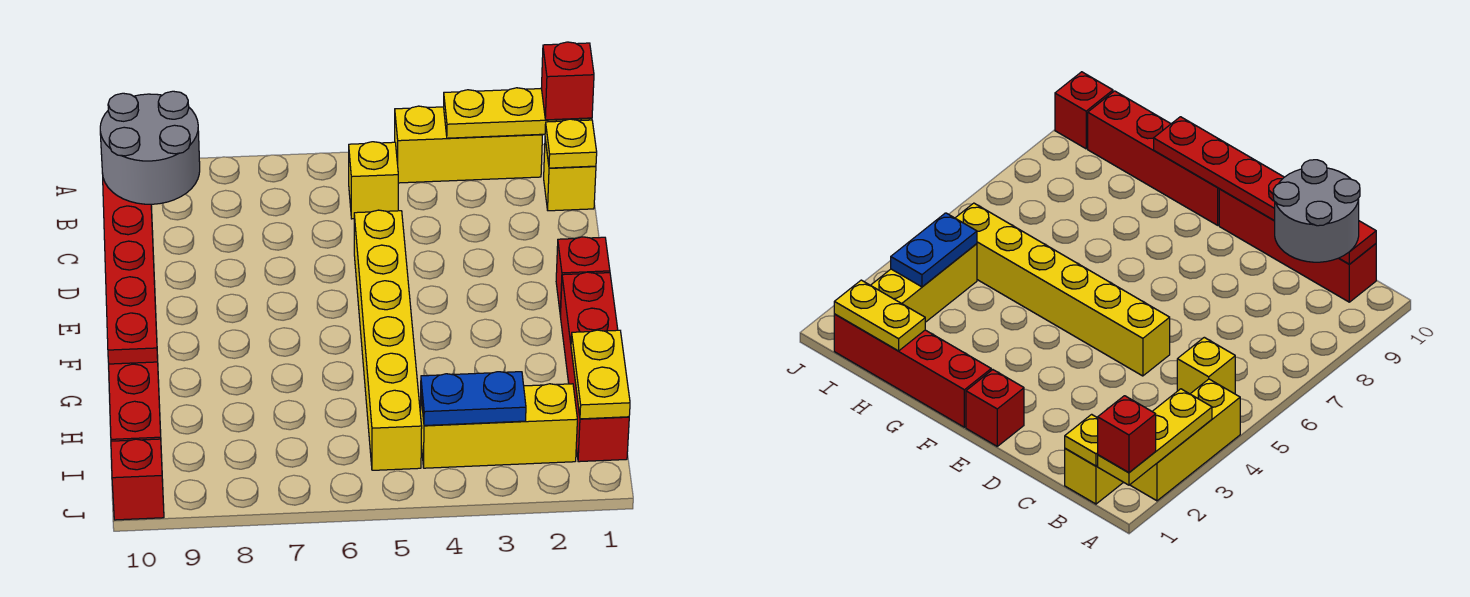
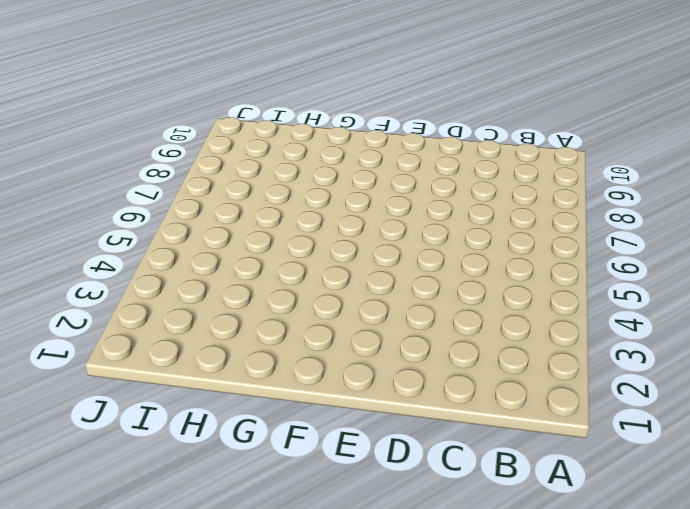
none -> yellow brick A2:A4 level 1
none -> yellow brick B1 level 1
none -> yellow brick B5 level 1

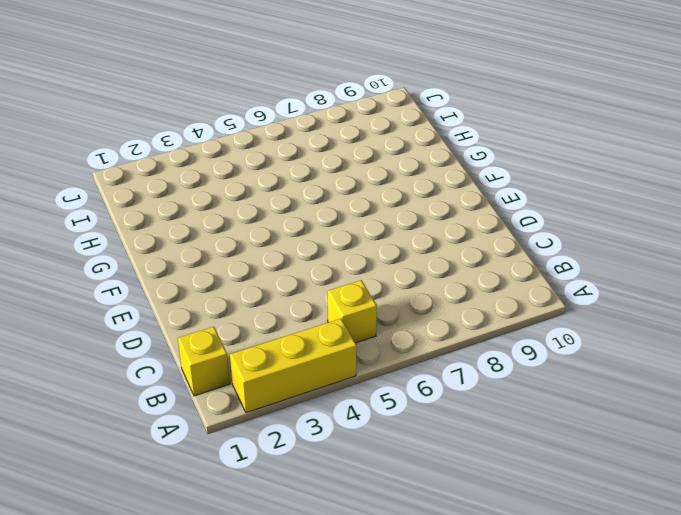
none -> red brick B10:E10 level 1
none -> yellow brick D5:I5 level 1
none -> red brick E1 level 1

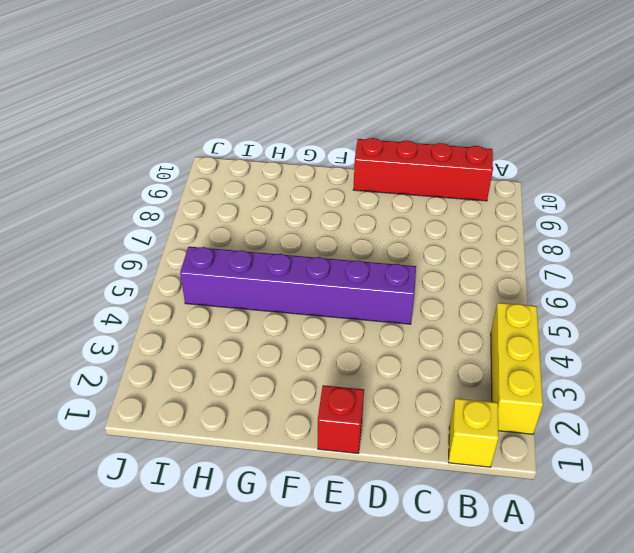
purple brick D5:I5 level 1 -> yellow brick D5:I5 level 1
none -> yellow brick B5 level 1
none -> red brick F1:I1 level 1
none -> red brick F10:I10 level 1

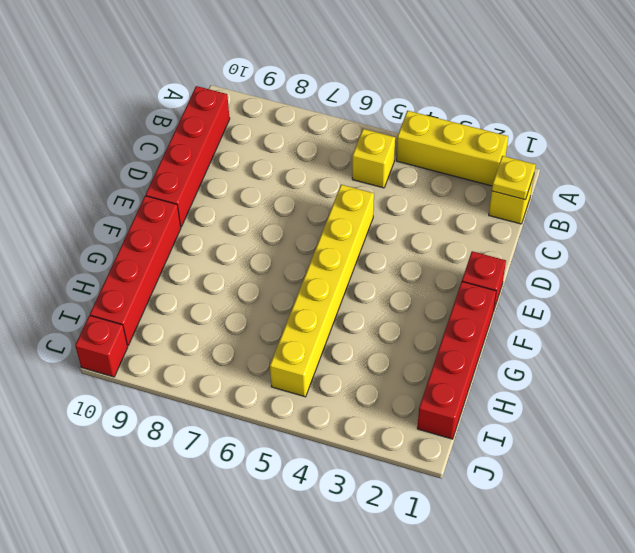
none -> yellow brick I2:I4 level 1
none -> yellow plate A1:A3 level 2
none -> red plate B10:G10 level 2

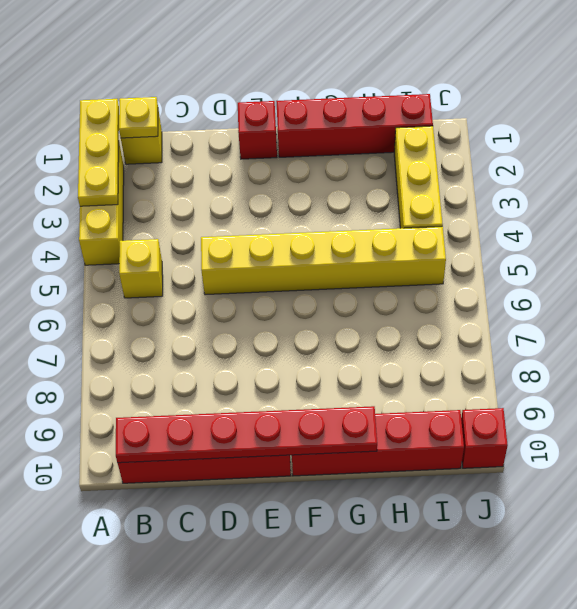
none -> yellow plate H1:I1 level 2
none -> blue plate I3:I4 level 2
none -> red brick A1 level 3

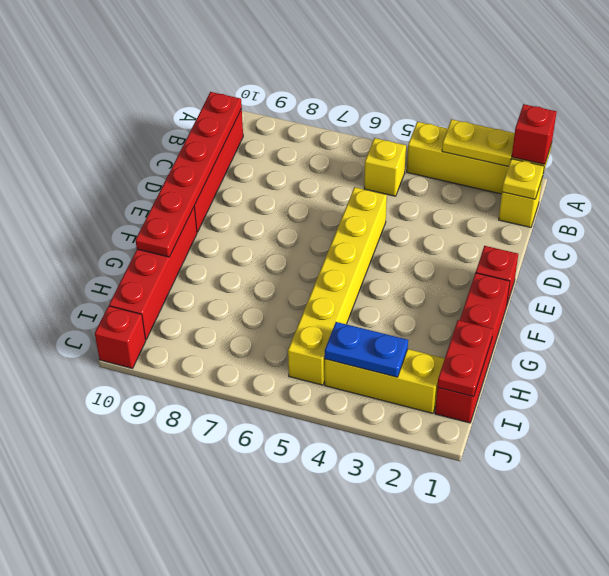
red plate H1:I1 level 2 -> yellow plate H1:I1 level 2
none -> grey round brick B9:C10 level 3

